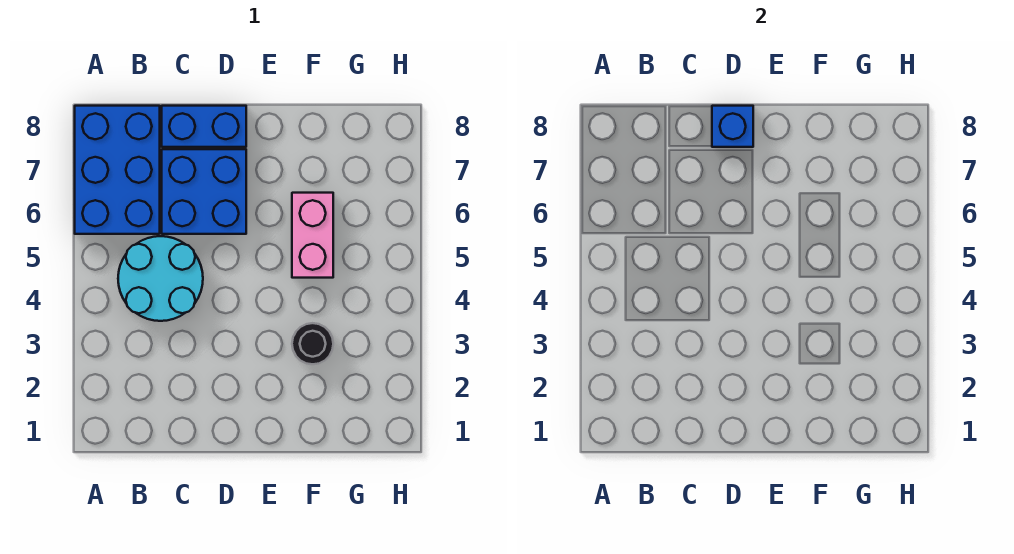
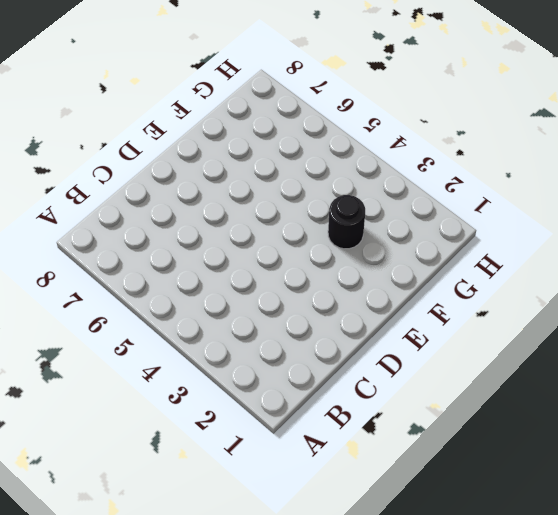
none -> blue brick A6:B8 level 1
none -> cyan round brick B4:C5 level 1

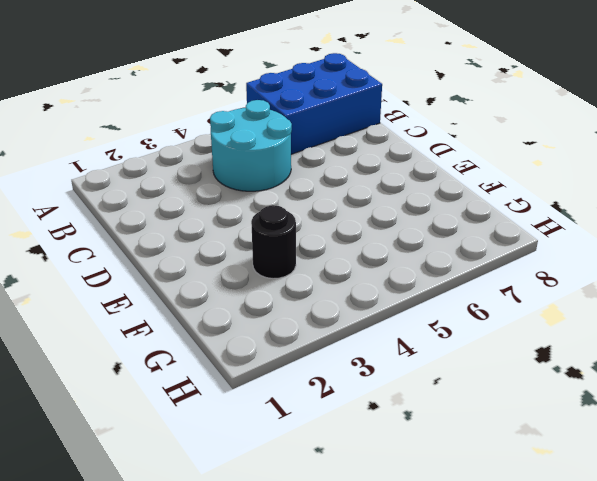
none -> blue brick C6:D7 level 1
none -> blue brick C8:D8 level 1

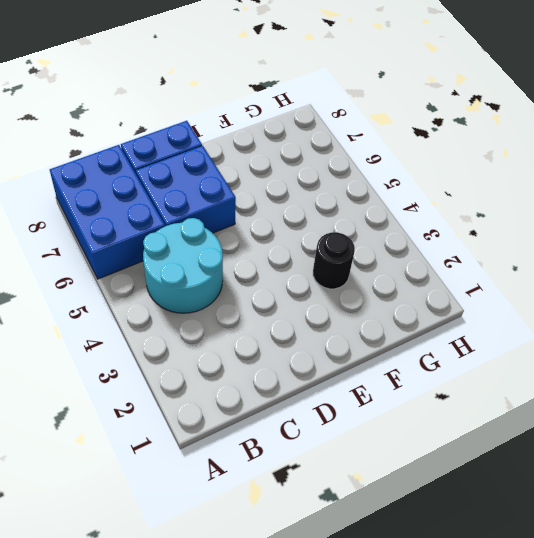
none -> pink brick F5:F6 level 1
none -> blue brick D8 level 2

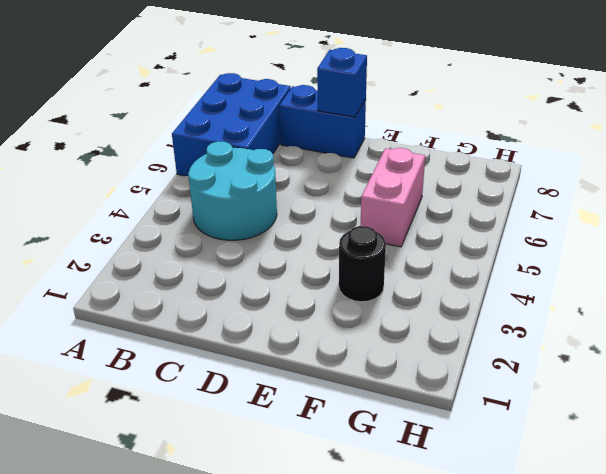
none -> blue brick C6:D7 level 1

